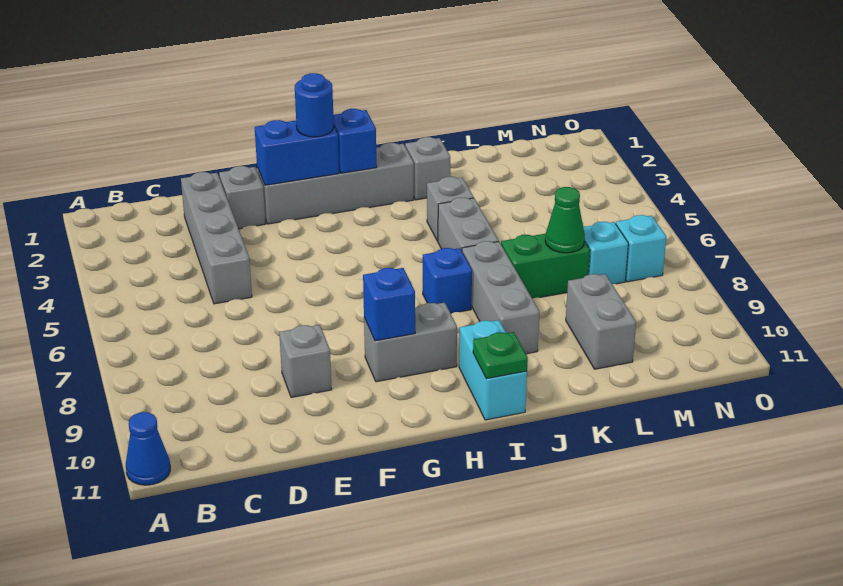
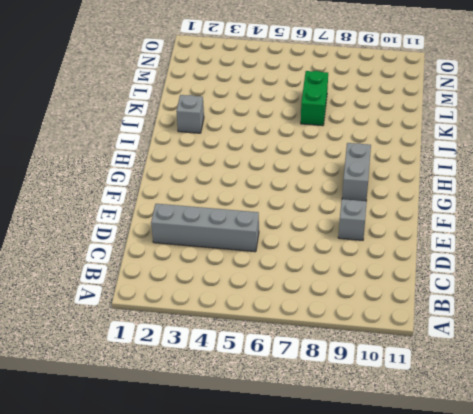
none -> blue cone A11 level 1
none -> grey brick E2 level 1
none -> grey brick F2:I2 level 1

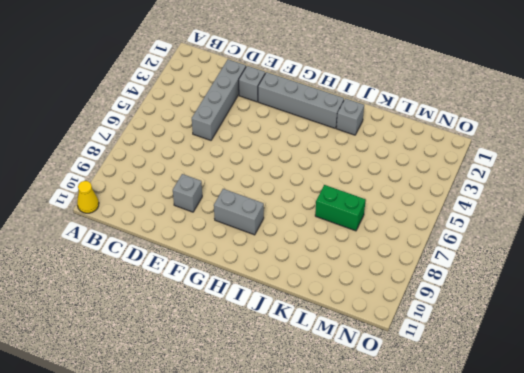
yellow cone A11 level 1 -> blue cone A11 level 1
none -> blue brick I7 level 1
none -> cyan brick I10:I11 level 1
none -> grey brick J4 level 1

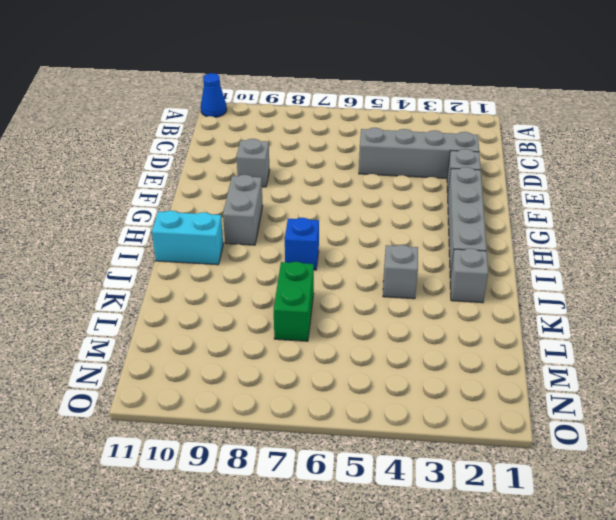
none -> grey brick J5:J6 level 1
none -> grey brick J7:J9 level 1
none -> grey brick L9:L10 level 1

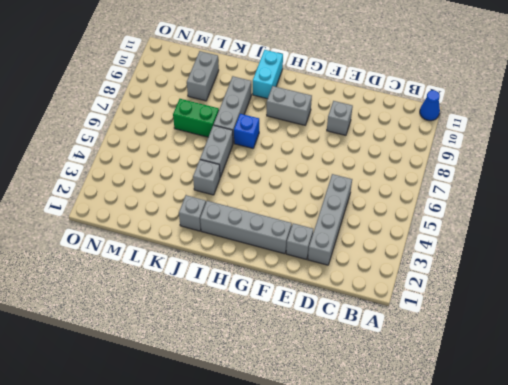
none -> cyan brick M7 level 1
none -> cyan brick N7 level 1
none -> blue brick F2:G2 level 2

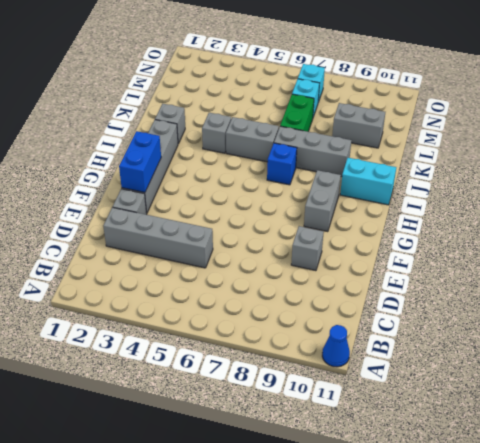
none -> blue brick G9 level 2
none -> blue brick H2 level 2
none -> green plate I11 level 2

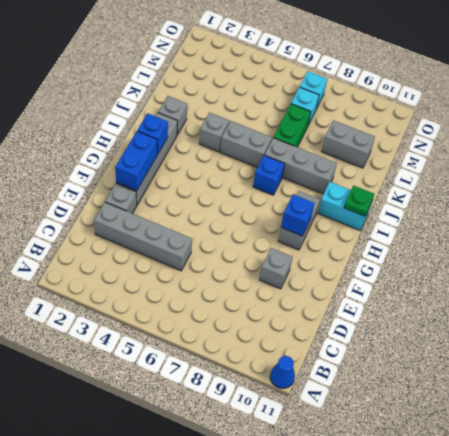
none -> green cone L7 level 2
none -> blue round brick G2 level 3

